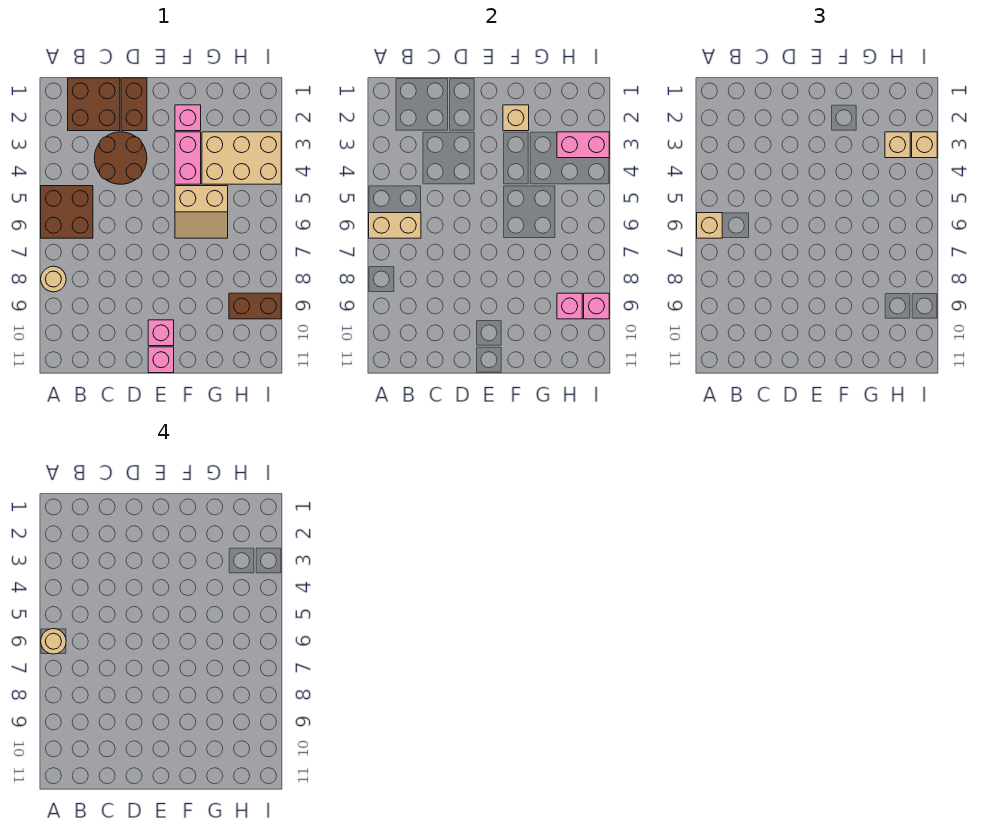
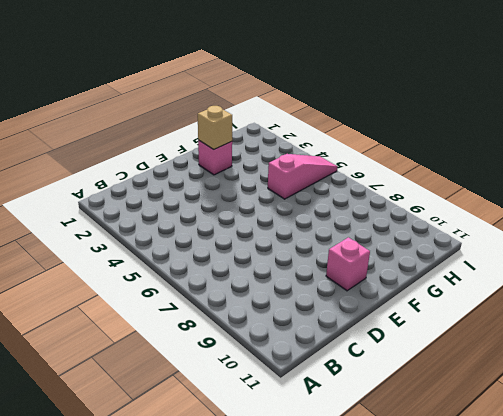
pink slope G5:I5 level 1 top G -> tan slope F5:G6 level 1 top 5
none -> brown brick A5:B6 level 1
none -> tan round brick A8 level 1
none -> brown brick B1:C2 level 1

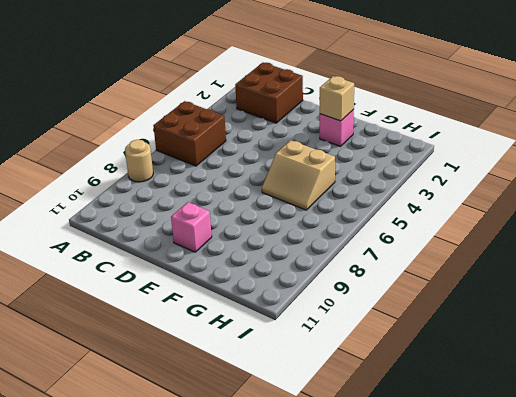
none -> brown round brick C3:D4 level 1
none -> brown brick D1:D2 level 1
none -> pink brick E11 level 1

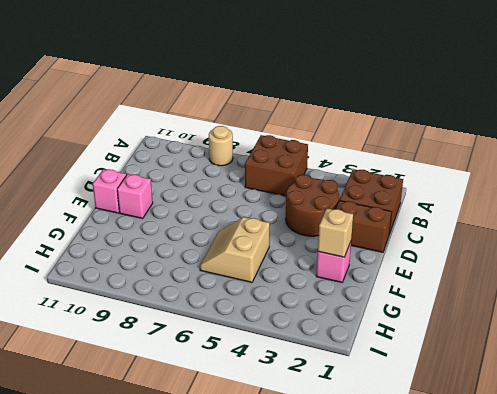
none -> pink brick F3:F4 level 1
none -> tan brick G3:I4 level 1
none -> brown brick H9:I9 level 1

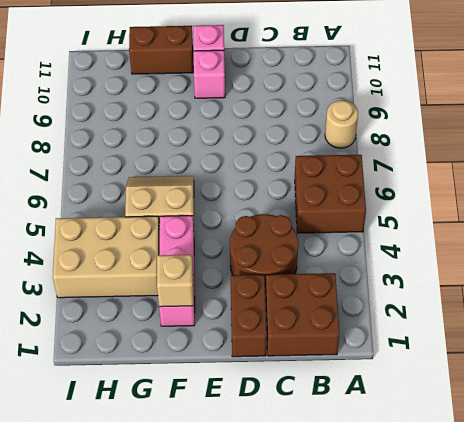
brown brick F11:G11 level 1 -> brown brick H9:I9 level 1
none -> tan brick A6:B6 level 2
none -> pink brick H3:I3 level 2
none -> pink brick H9 level 2

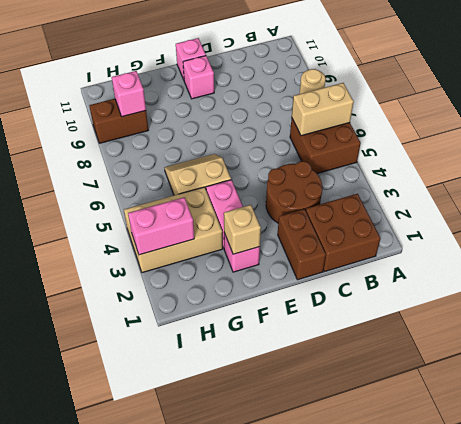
none -> pink brick I9 level 2
none -> tan brick A6 level 3
none -> tan brick H3 level 3

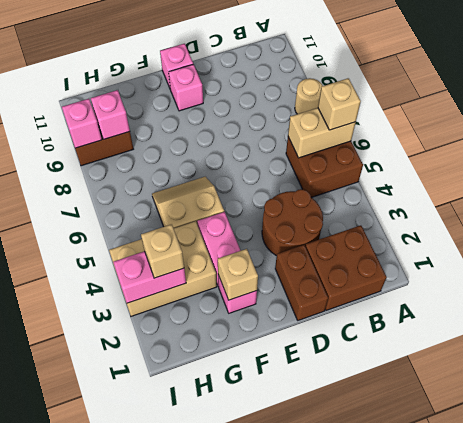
none -> tan brick I3 level 3
none -> tan round brick A6 level 4

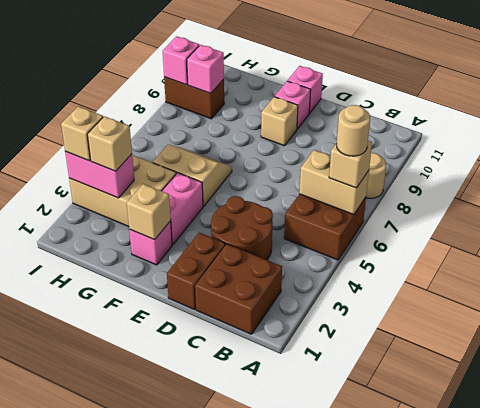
tan brick E9 level 1 -> none

